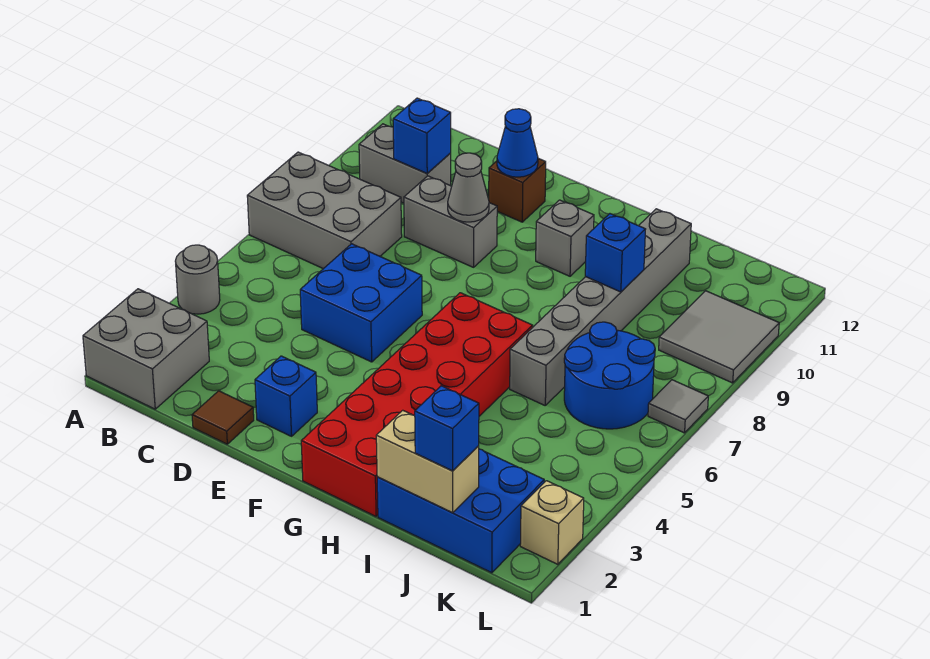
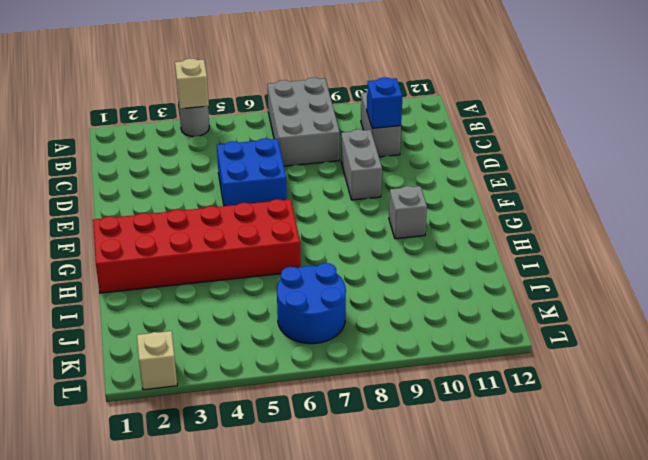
tan brick A4 level 2 -> none
none -> grey brick A1:B2 level 1
none -> brown tile D1 level 1
none -> blue brick E2 level 1

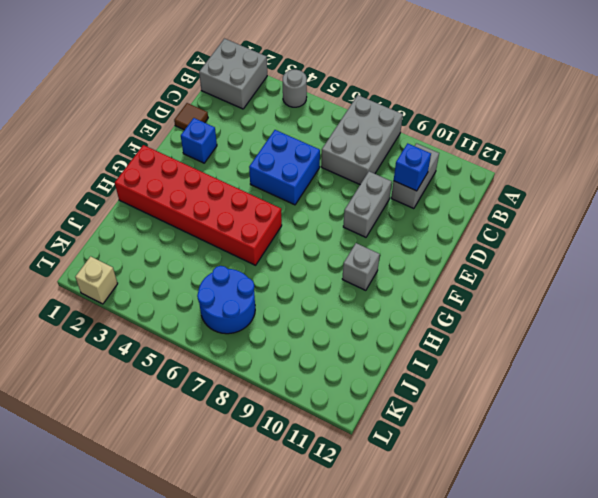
none -> brown brick E11 level 1
none -> blue brick I1:K2 level 1
none -> grey brick I6:I11 level 1

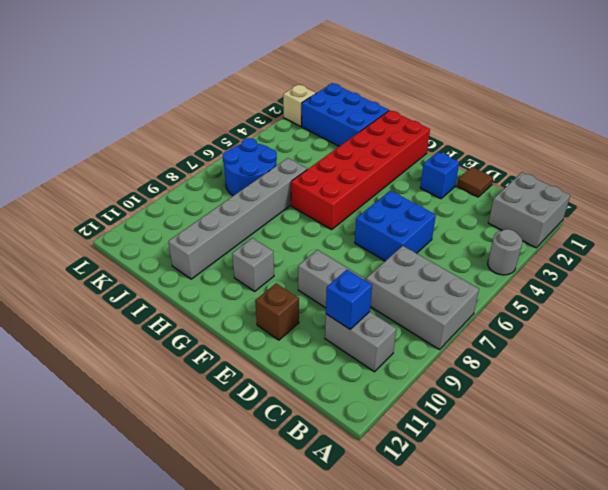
none -> grey tile K9:L10 level 1
none -> grey tile L7 level 1
none -> grey cone E9 level 2

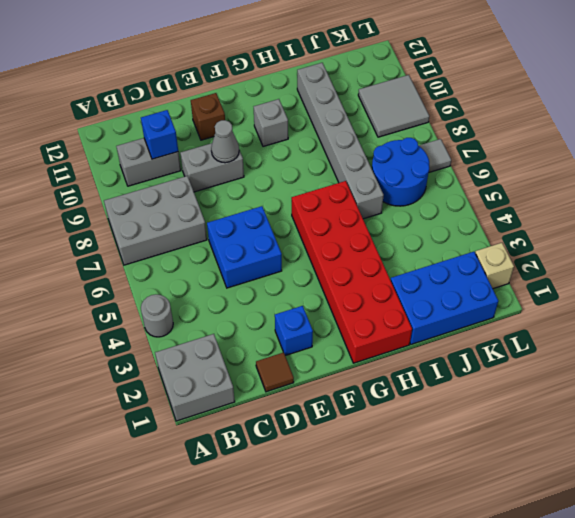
none -> blue cone E11 level 2
none -> tan brick I1:J1 level 2
none -> blue brick I9 level 2

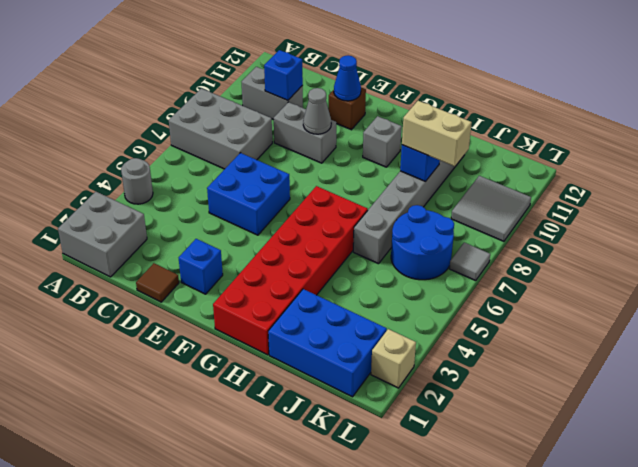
tan brick I9:J9 level 3 -> tan brick I1:J1 level 2
none -> blue brick J1 level 3

